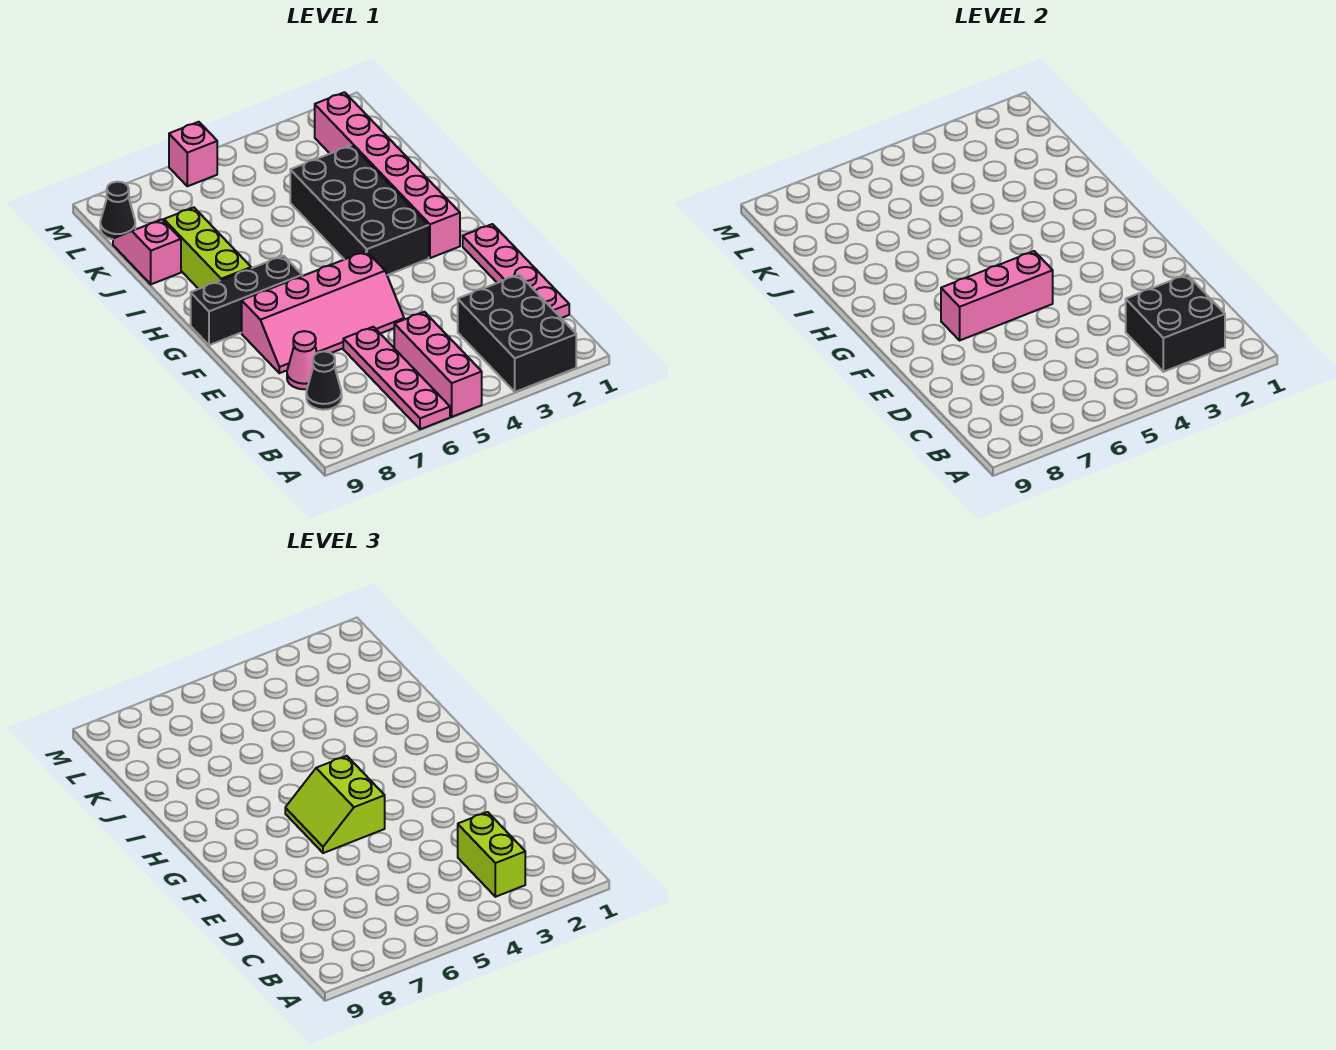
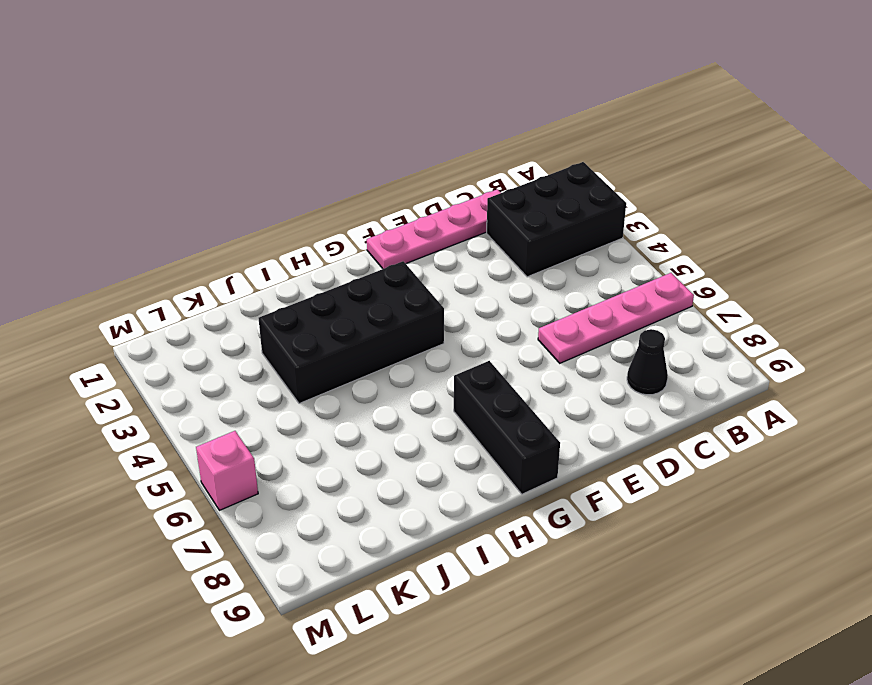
none -> pink brick A5:C5 level 1
none -> pink cone D8 level 1
none -> pink slope E5:F8 level 1 top F

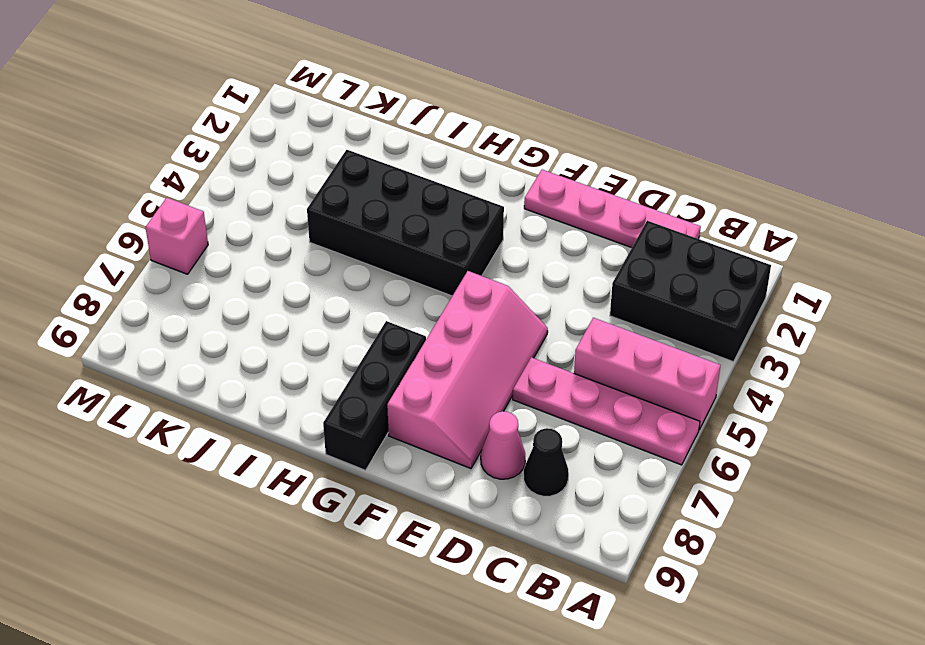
none -> pink brick G2:L2 level 1
none -> lime brick H8:J8 level 1
none -> pink slope J9:K9 level 1 top J

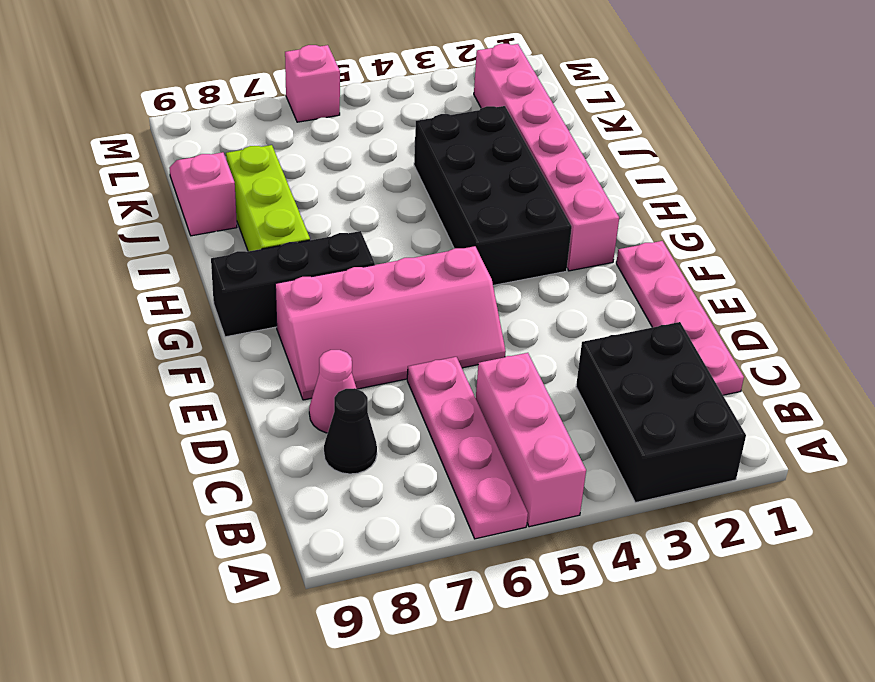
none -> black cone L9 level 1
none -> black brick B2:C3 level 2
none -> pink brick F5:F7 level 2

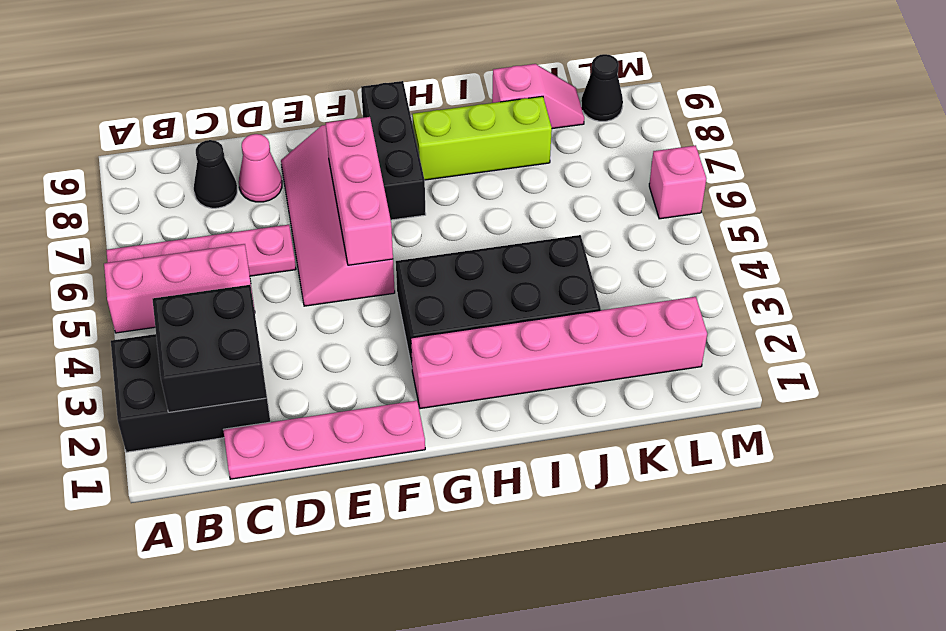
none -> lime brick B3:C3 level 3
none -> lime slope F5:G6 level 3 top 5

